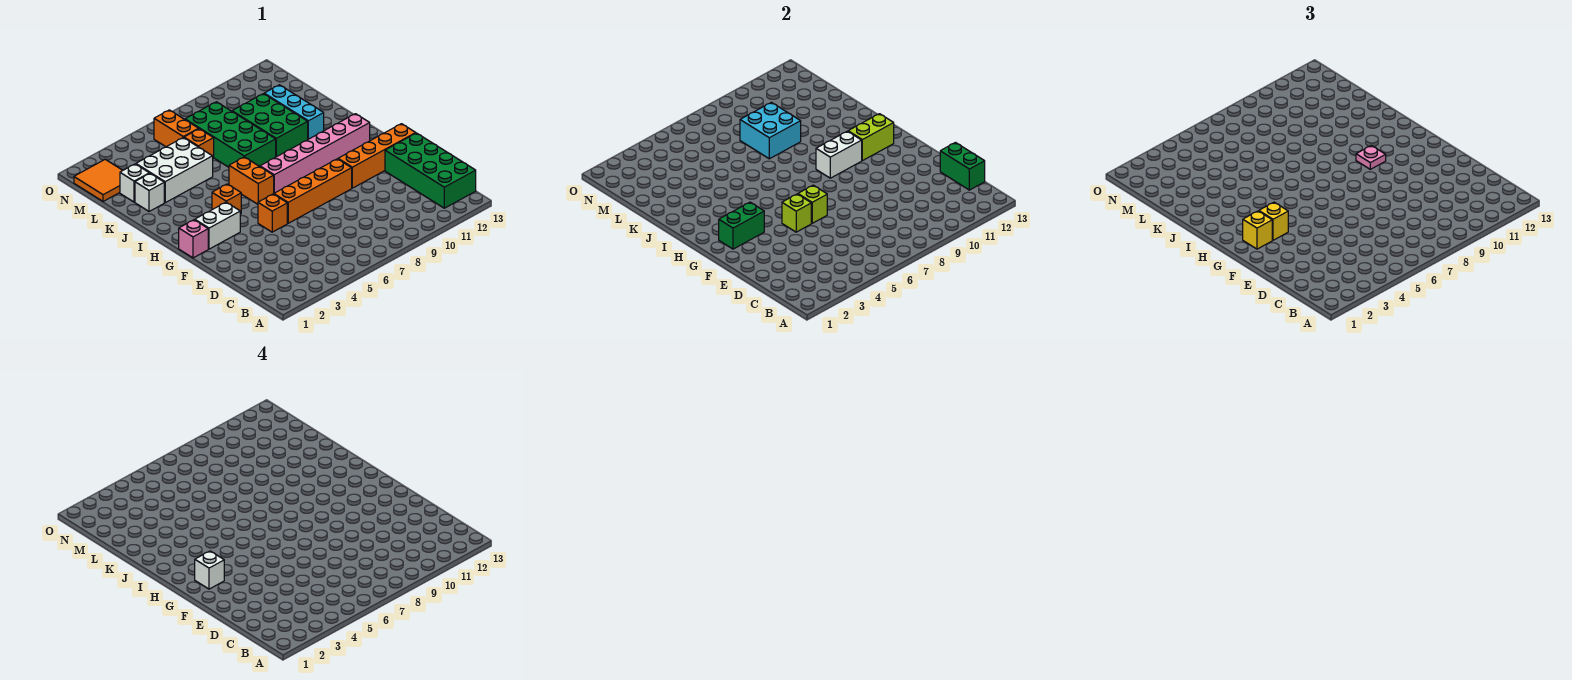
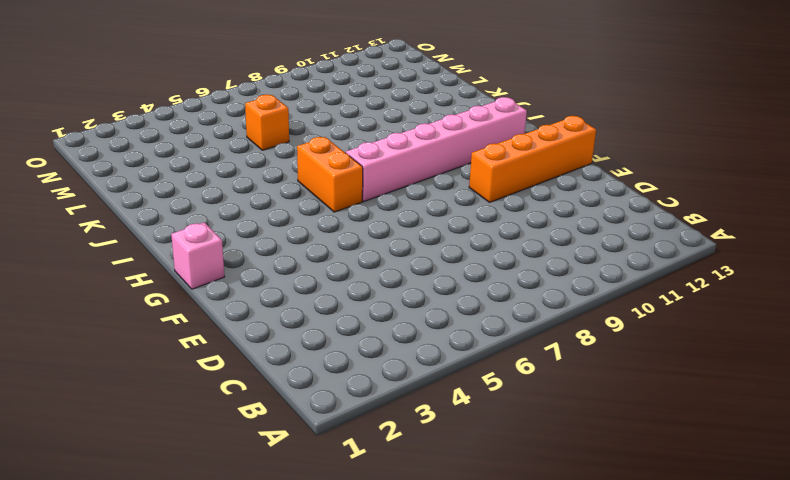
none -> green brick B12:E13 level 1
none -> orange brick F5 level 1
none -> orange brick F6:F9 level 1

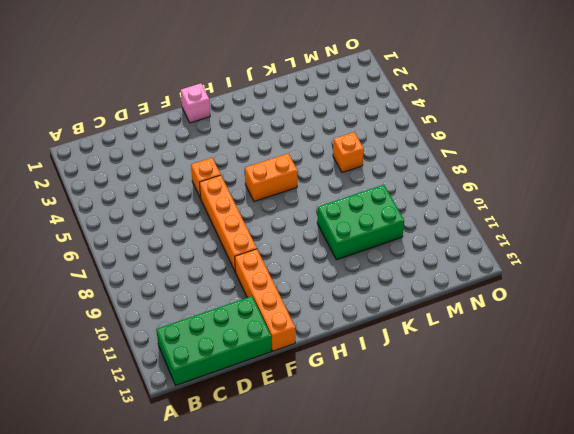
none -> white brick G2:G3 level 1
none -> orange brick H4 level 1
none -> pink brick H7:H12 level 1

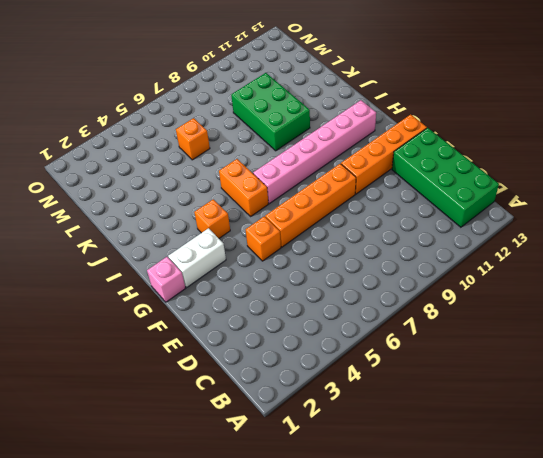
none -> green brick J7:M8 level 1
none -> cyan brick J11:L11 level 1
none -> white brick K2 level 1

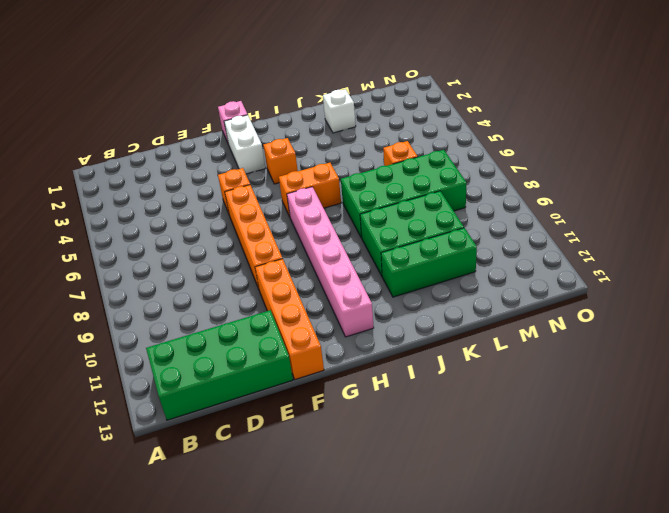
green brick J11:L11 level 1 -> cyan brick J11:L11 level 1
none -> white brick K3:L5 level 1
none -> white brick L2 level 1
none -> orange tile M1:N2 level 1

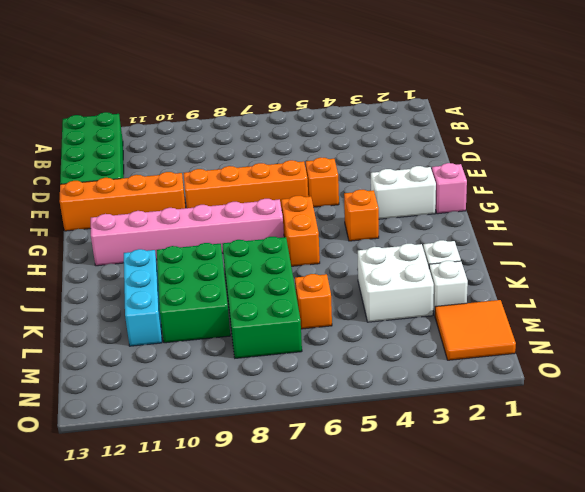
white brick K3:L4 level 1 -> white brick K3:L5 level 1
none -> orange brick M6:N6 level 1
none -> green brick C13:D13 level 2
none -> lime brick F5 level 2

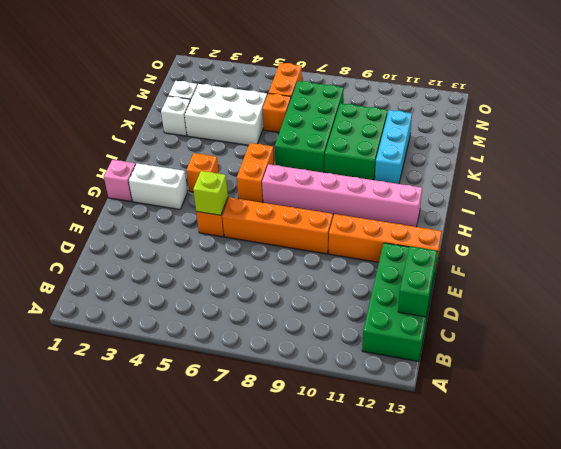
none -> orange tile M1:N2 level 1
none -> lime brick F6 level 2
none -> green brick G2:G3 level 2

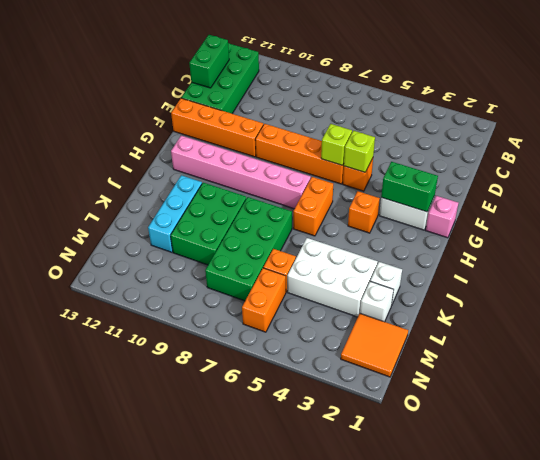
none -> white brick H9:H10 level 2
none -> lime brick H11:H12 level 2
none -> cyan brick K8:L9 level 2

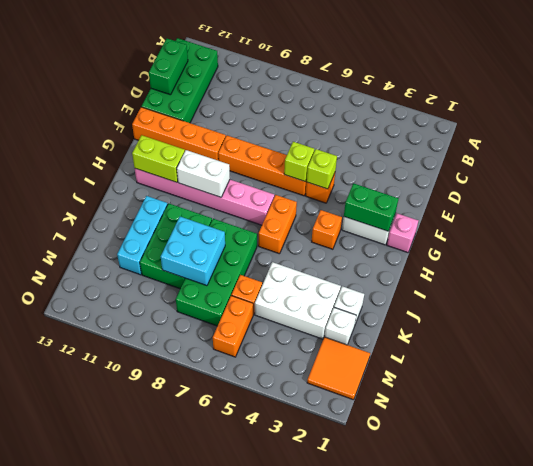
none -> yellow brick G2 level 3
none -> yellow brick G3 level 3
none -> pink plate H10 level 3

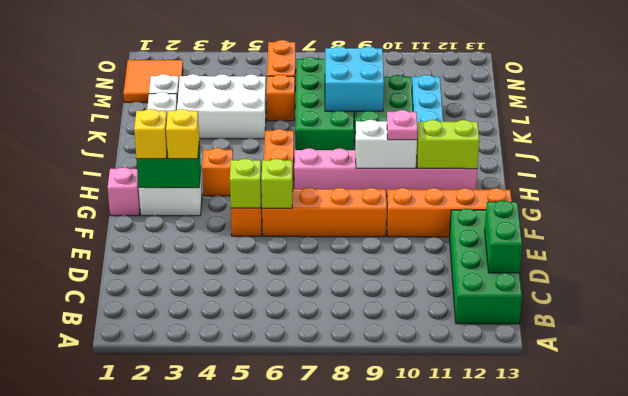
none -> white brick G2 level 4

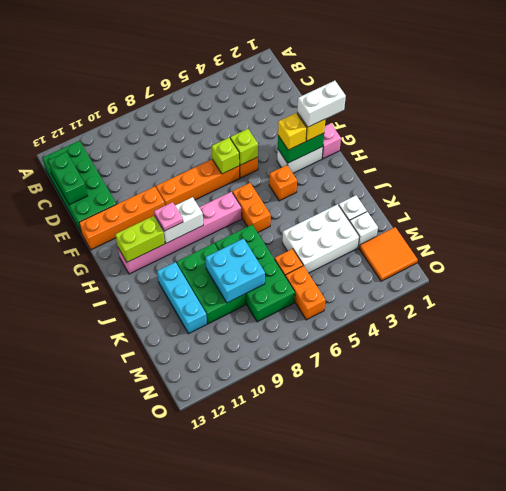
white brick G1:G2 level 4 -> white brick G2 level 4

